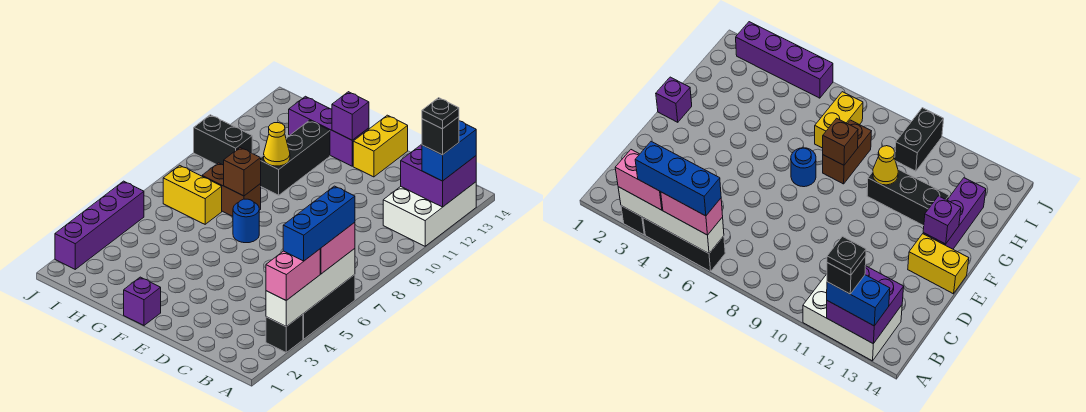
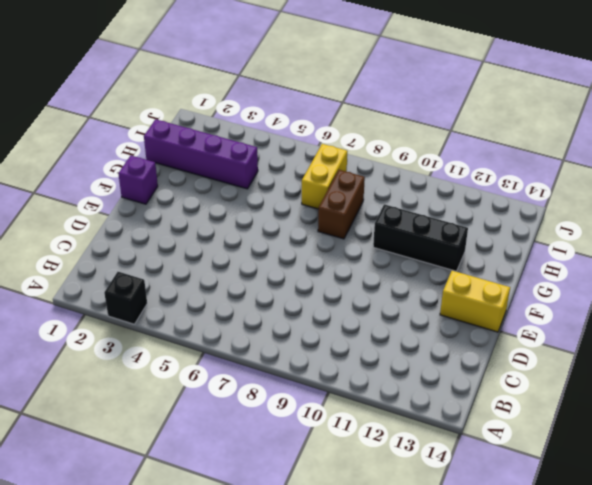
purple brick H1:H4 level 1 -> purple brick J2:J5 level 1
none -> black brick A4:A6 level 1
none -> white brick A11:B13 level 1
none -> blue round brick F7 level 1

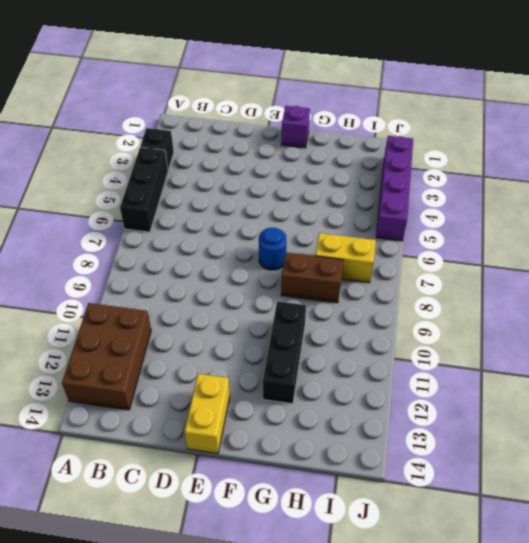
brown brick A11:B13 level 1 -> white brick A11:B13 level 1
none -> purple brick F13:H13 level 1
none -> black brick I10:J10 level 1
none -> white brick A3:A6 level 2

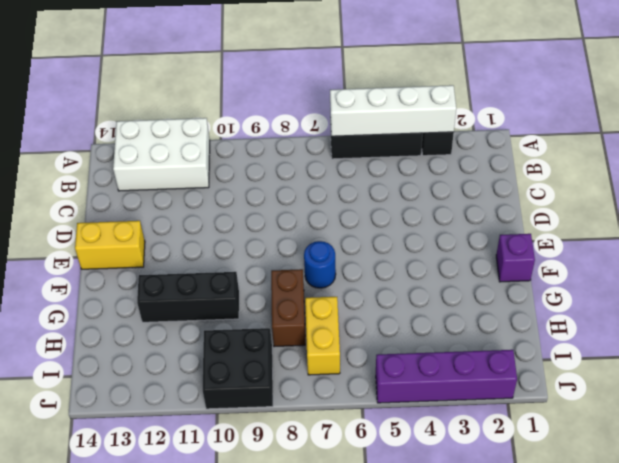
black brick I9:J10 level 1 -> black brick I10:J10 level 1
none -> purple brick F13:H13 level 1
none -> purple brick A12:B13 level 2
none -> purple brick F13 level 2

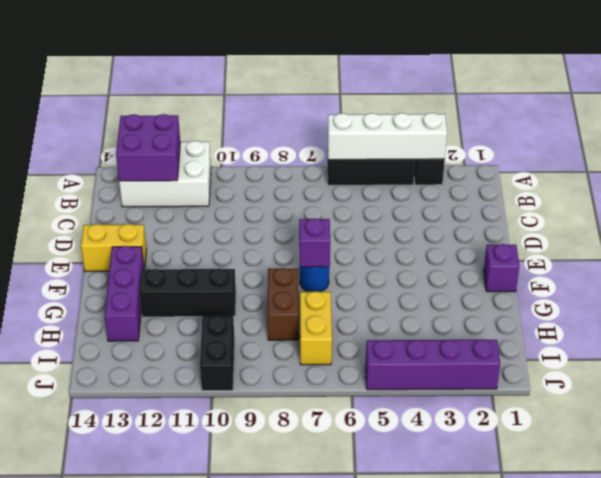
purple brick F7 level 2 -> purple brick F13 level 2
none -> brown brick G8 level 2
none -> yellow cone G10 level 2
none -> pink brick A3:A4 level 3

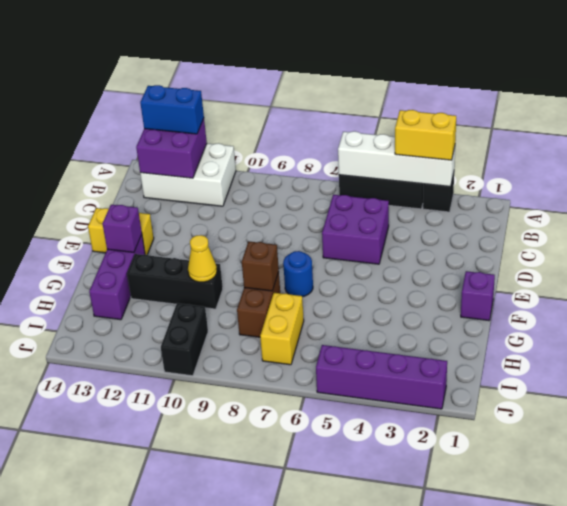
yellow brick A3:A4 level 3 -> pink brick A3:A4 level 3
purple brick C5:D6 level 1 -> none
none -> pink brick A5:A6 level 3
none -> blue brick A4:A6 level 4
none -> black brick A12 level 4

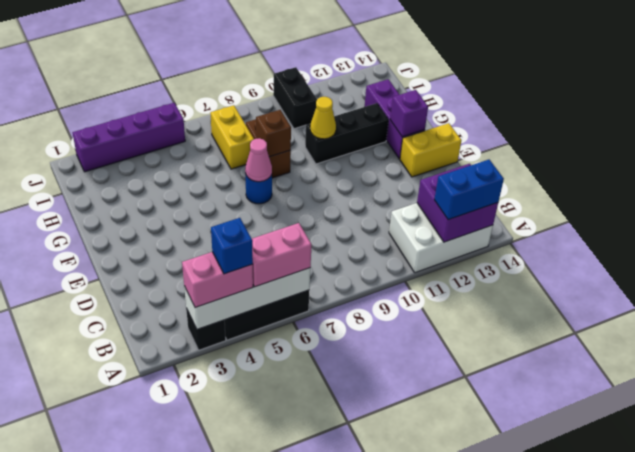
blue brick A4 level 4 -> blue brick A4:A6 level 4
pink cone F7 level 2 -> none
none -> purple brick F1 level 1
none -> black brick A12 level 4
none -> black plate A12 level 5

